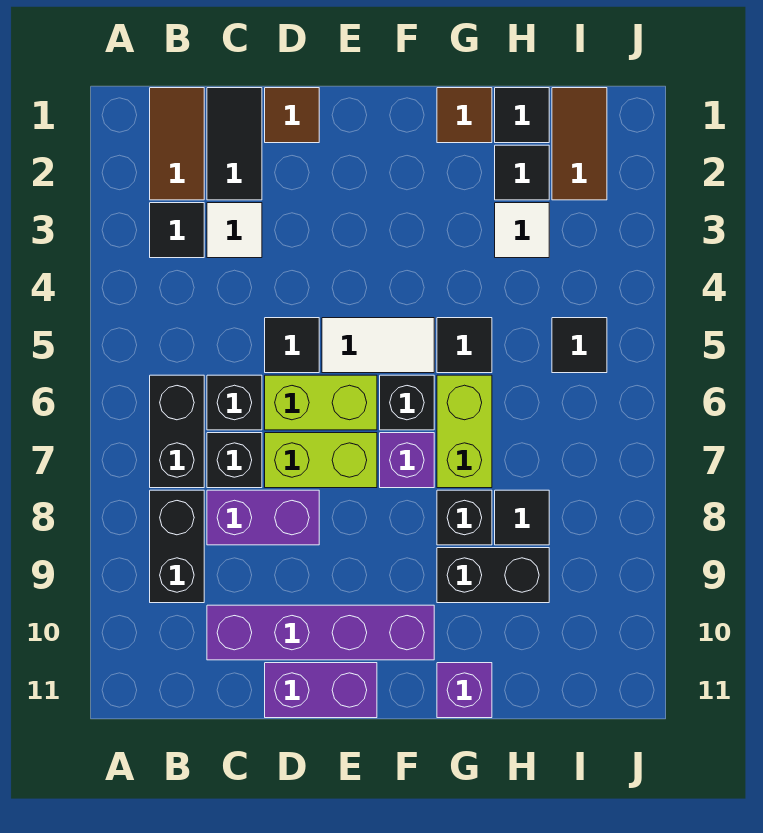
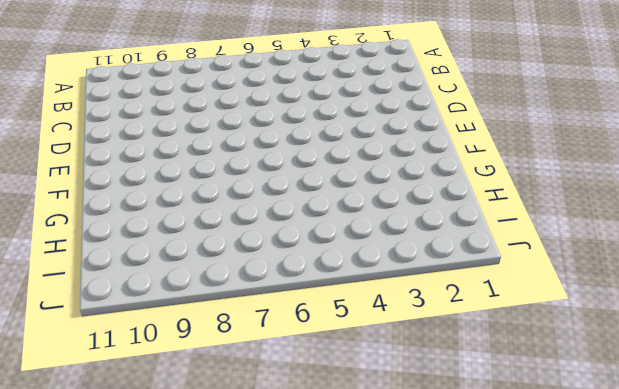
none -> brown tile B1:B2 level 1
none -> black tile B3 level 1
none -> black brick B6:B7 level 1
none -> black brick B8:B9 level 1

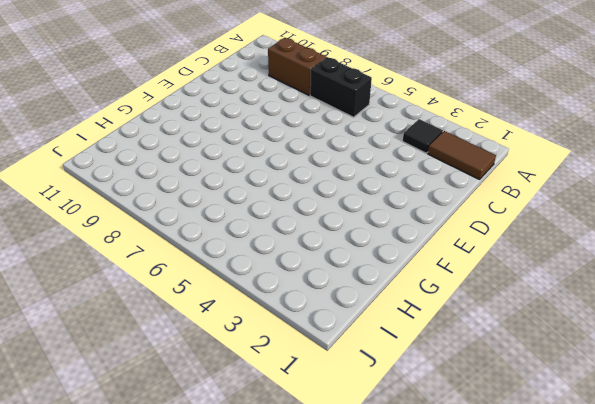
brown brick B8:B9 level 1 -> black brick B8:B9 level 1
none -> black tile C1:C2 level 1
none -> white tile C3 level 1
none -> black brick C6 level 1
none -> black brick C7 level 1

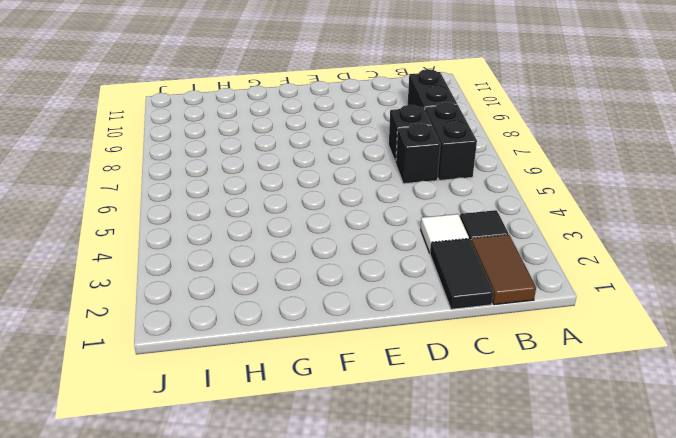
none -> purple brick C8:D8 level 1
none -> purple brick C10:F10 level 1
none -> brown tile D1 level 1
none -> black tile D5 level 1

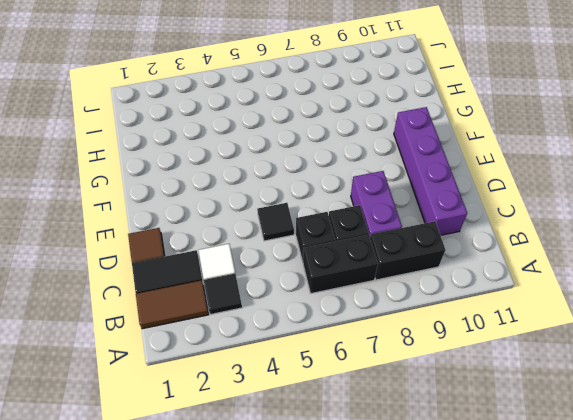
none -> lime brick D6:E6 level 1
none -> lime brick D7:E7 level 1
none -> purple brick D11:E11 level 1
none -> white tile E5:F5 level 1

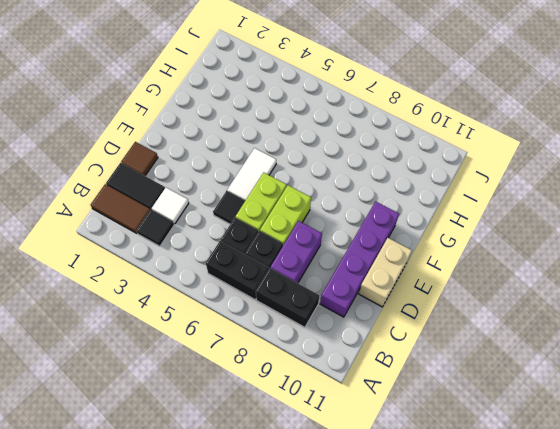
tan brick D11:E11 level 1 -> purple brick D11:E11 level 1
none -> black brick F6 level 1
none -> purple brick F7 level 1
none -> brown tile G1 level 1
none -> black tile G5 level 1

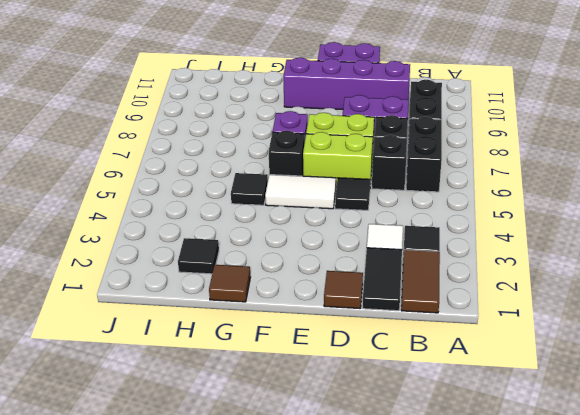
none -> lime brick G6:G7 level 1
none -> black brick G8 level 1
none -> black brick G9:H9 level 1
none -> purple brick G11 level 1

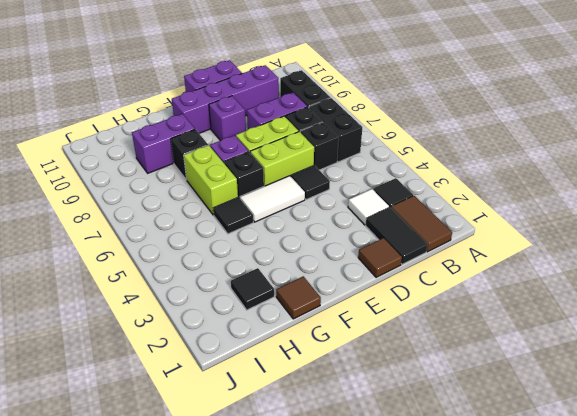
purple brick E9 level 1 -> purple brick G11 level 1
purple brick G9:H9 level 1 -> black brick G9:H9 level 1
none -> black tile H1 level 1
none -> white tile H3 level 1
none -> black tile H8 level 1
none -> brown tile I1:I2 level 1

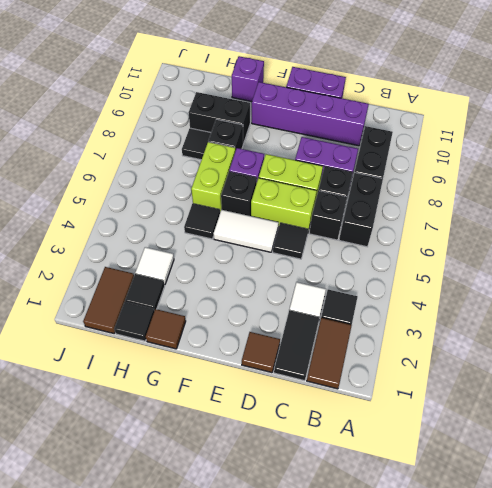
none -> black tile I5 level 1

